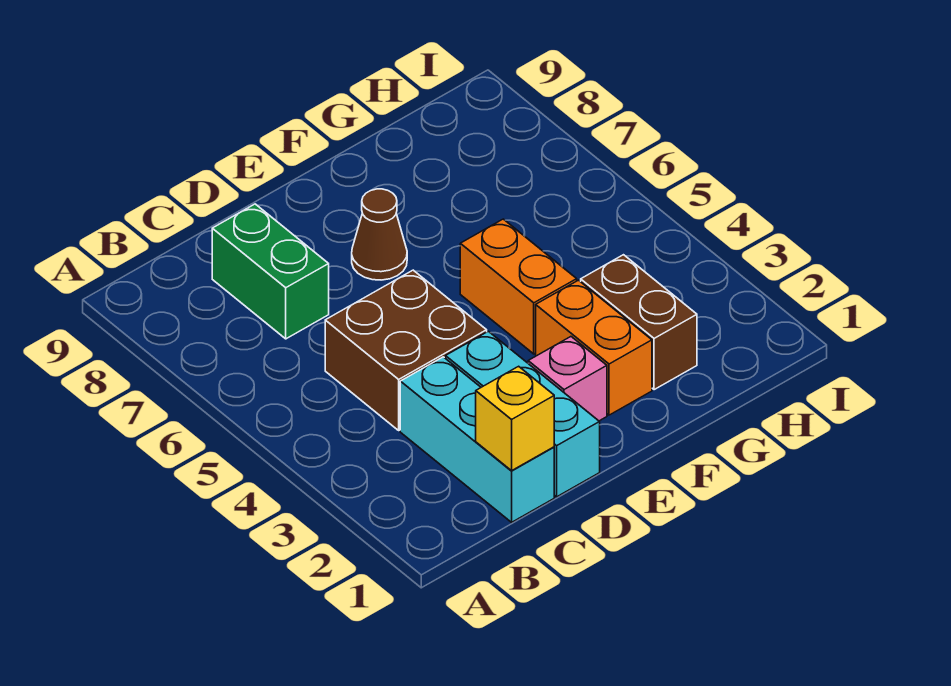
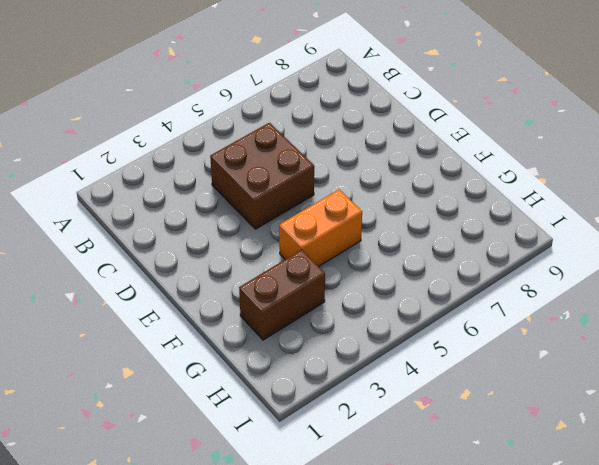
none -> cyan brick C1:C3 level 1
none -> green brick C7:C8 level 1

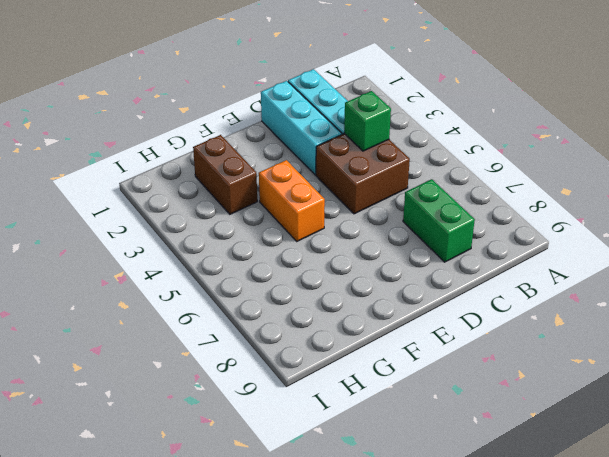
green brick C4 level 2 -> none
none -> pink brick E2 level 1
none -> brown cone E7 level 1

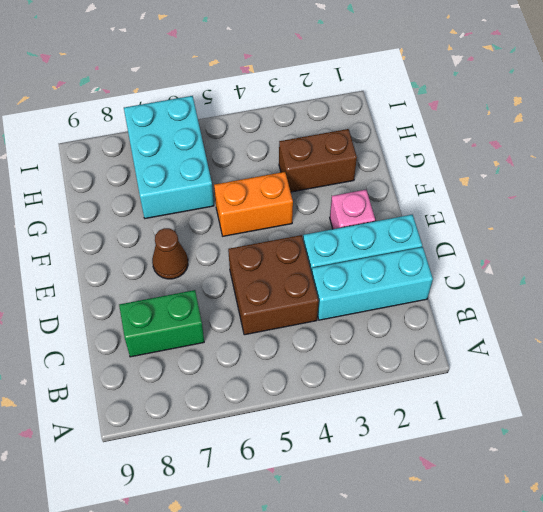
cyan brick G6:I7 level 1 -> none
none -> orange brick F2:F3 level 1
none -> yellow brick C1 level 2

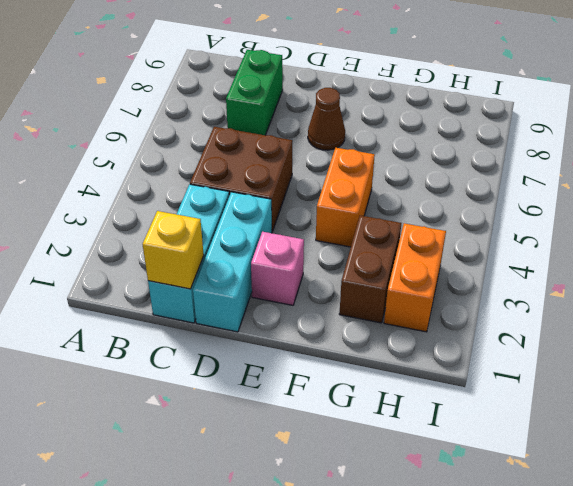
orange brick H2:H3 level 1 -> orange brick F2:F3 level 1

